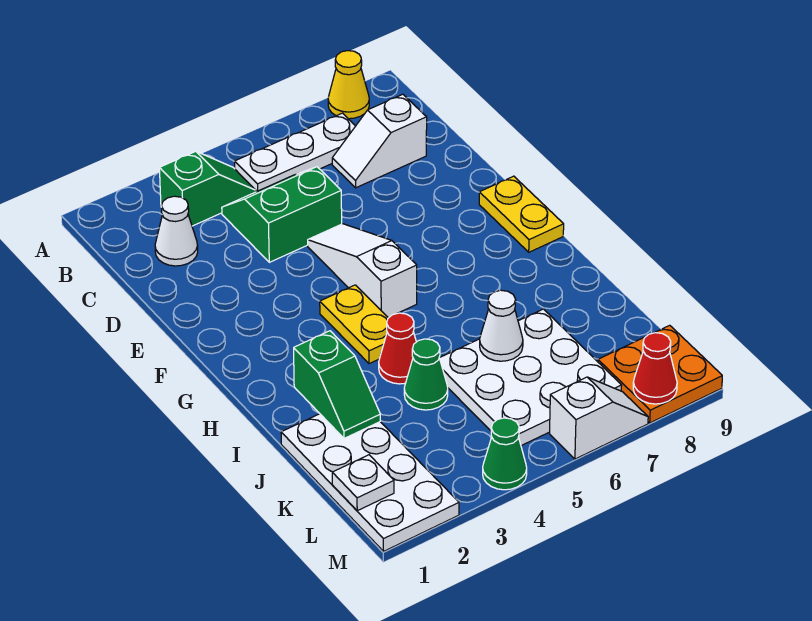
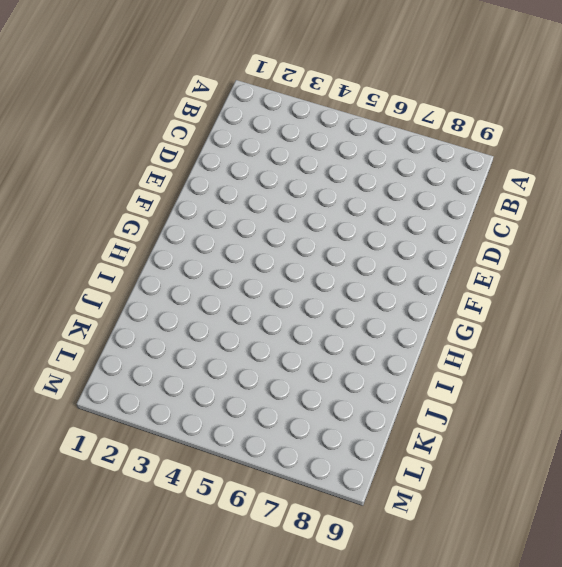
none -> yellow cone A8 level 1
none -> green slope B3:B4 level 1 top 3
none -> white plate B5:B7 level 1

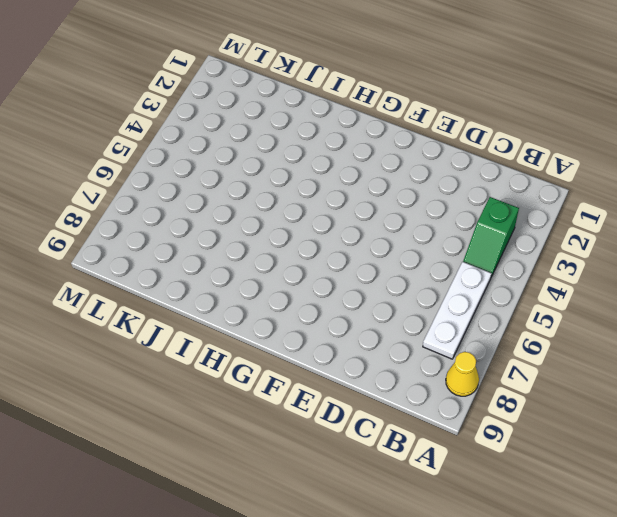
none -> white cone C2 level 1
none -> green slope C4:D5 level 1 top D
none -> white slope C7:C8 level 1 top 8

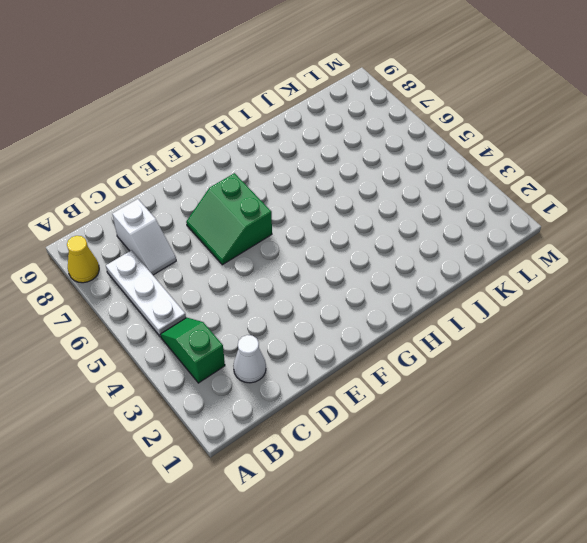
green slope E6:F7 level 1 top F -> green slope C4:D5 level 1 top D
none -> white slope E5:G5 level 1 top G
none -> yellow plate F9:G9 level 1
none -> yellow plate G4:H4 level 1

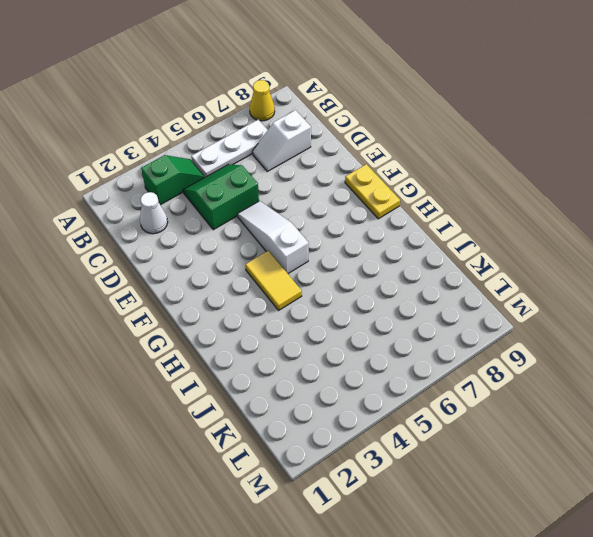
yellow tile G4:H4 level 1 -> yellow plate G4:H4 level 1
none -> red cone I4 level 1
none -> white plate J1:M2 level 1
none -> green cone J4 level 1

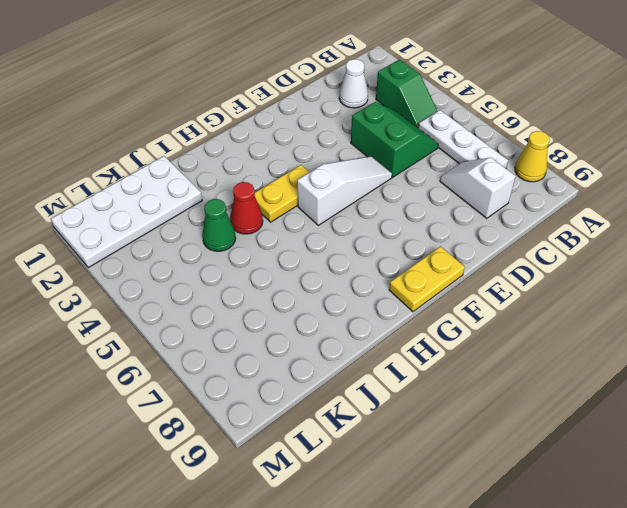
none -> white plate J5:L7 level 1
none -> orange plate L8:M9 level 1
none -> green cone M4 level 1

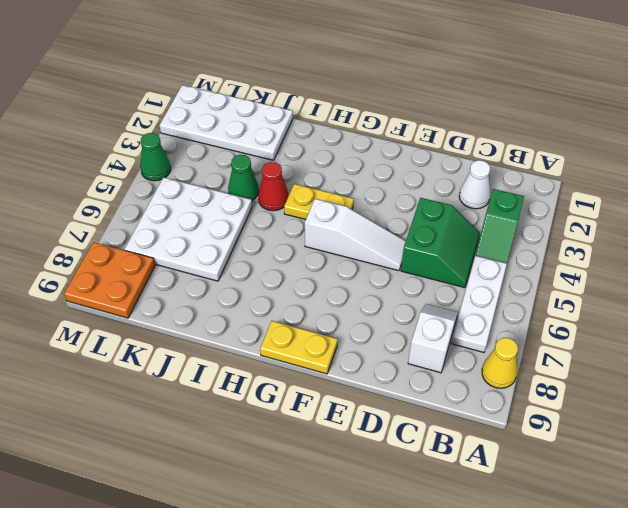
none -> white slope M6:M7 level 1 top 6
none -> green slope I2:J2 level 2 top I
none -> white cone J6 level 2

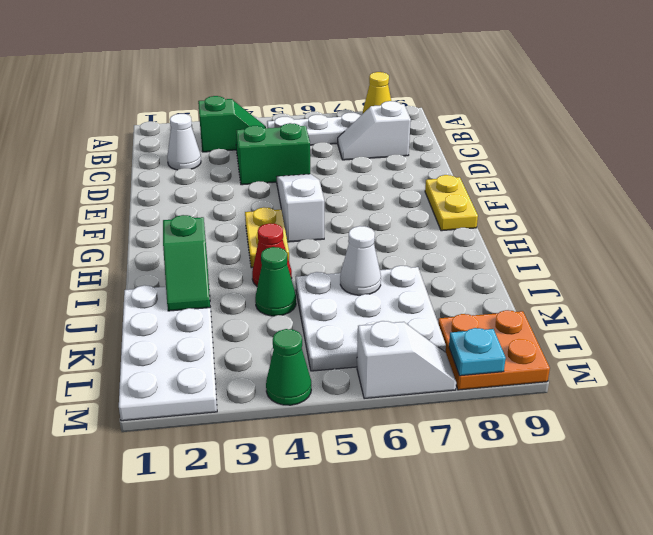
cyan plate M8 level 2 -> red cone M8 level 2
none -> white plate L1 level 2

